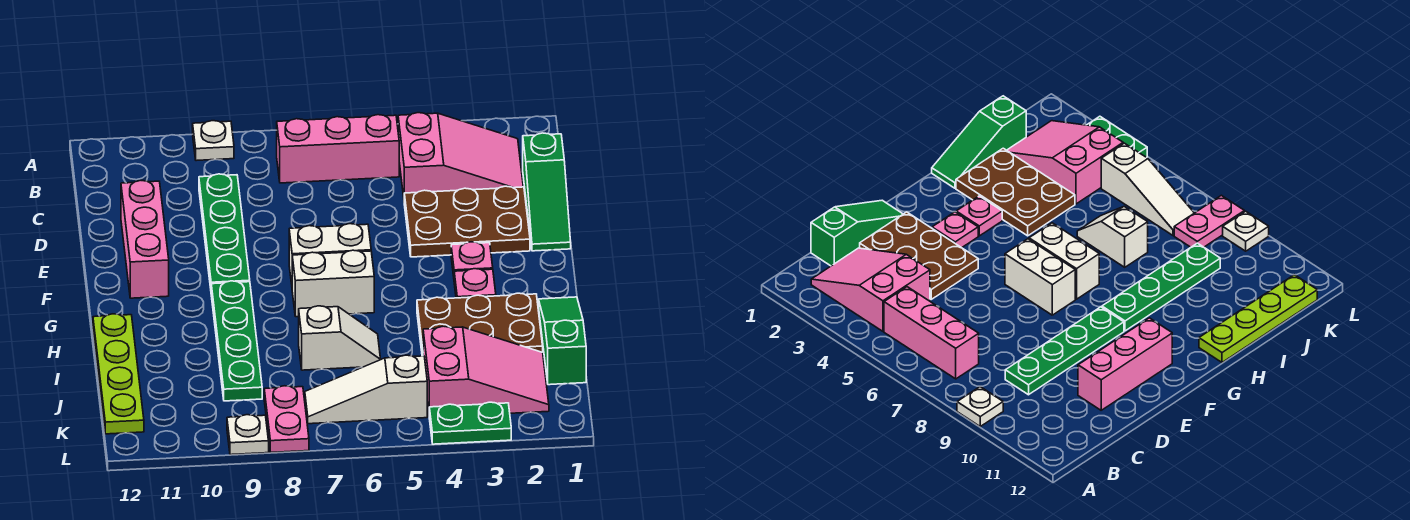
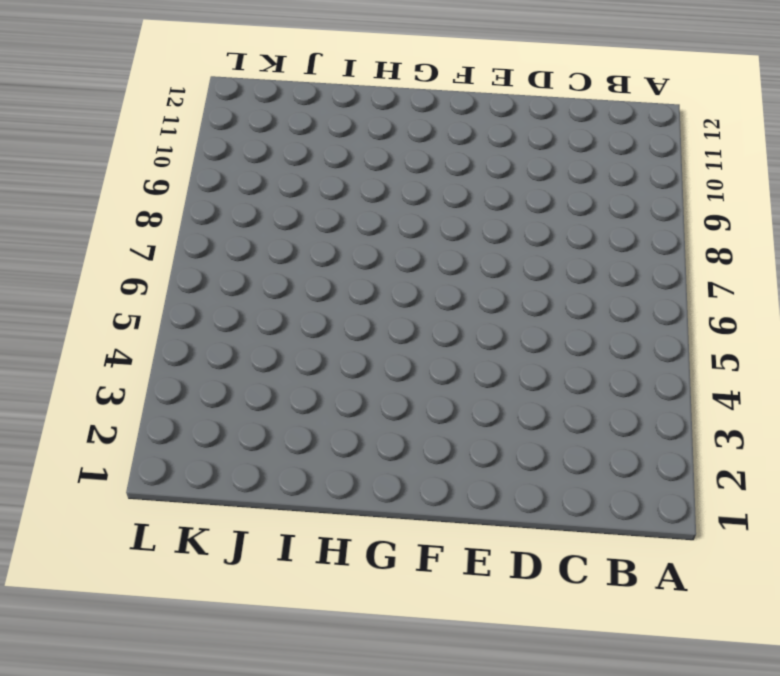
none -> white plate A9 level 1
none -> pink slope B2:C4 level 1 top 4
none -> pink brick B5:B7 level 1

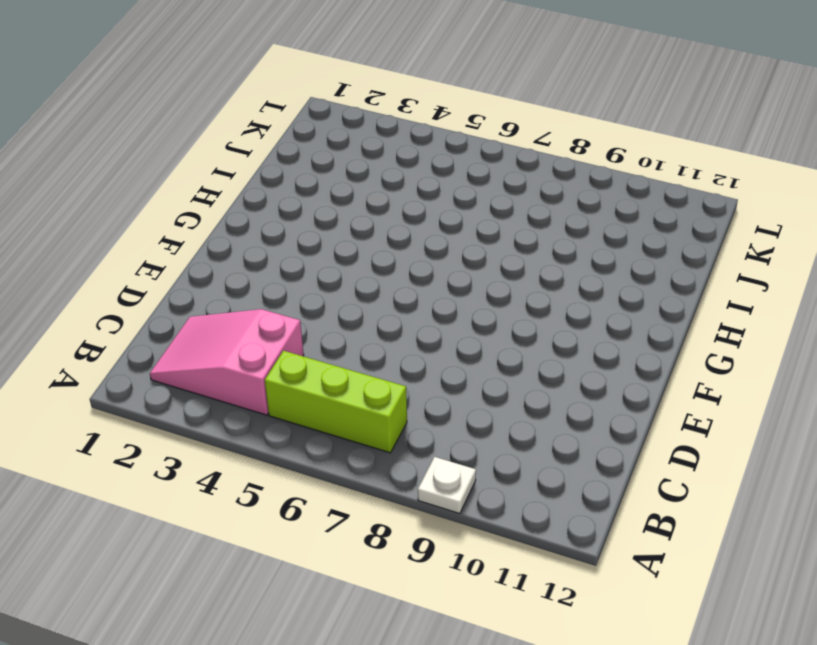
lime brick B5:B7 level 1 -> pink brick B5:B7 level 1
none -> green slope C1:E1 level 1 top C
none -> green plate C9:F9 level 1
none -> brown plate D2:E4 level 1

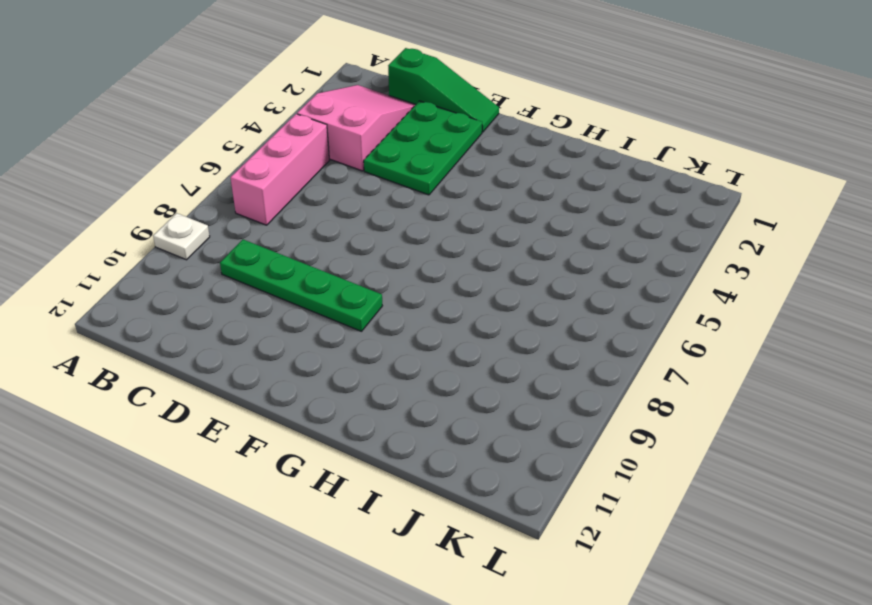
green plate D2:E4 level 1 -> brown plate D2:E4 level 1
none -> pink brick D11:F11 level 1
none -> pink plate F3 level 1
none -> white brick F6:F7 level 1

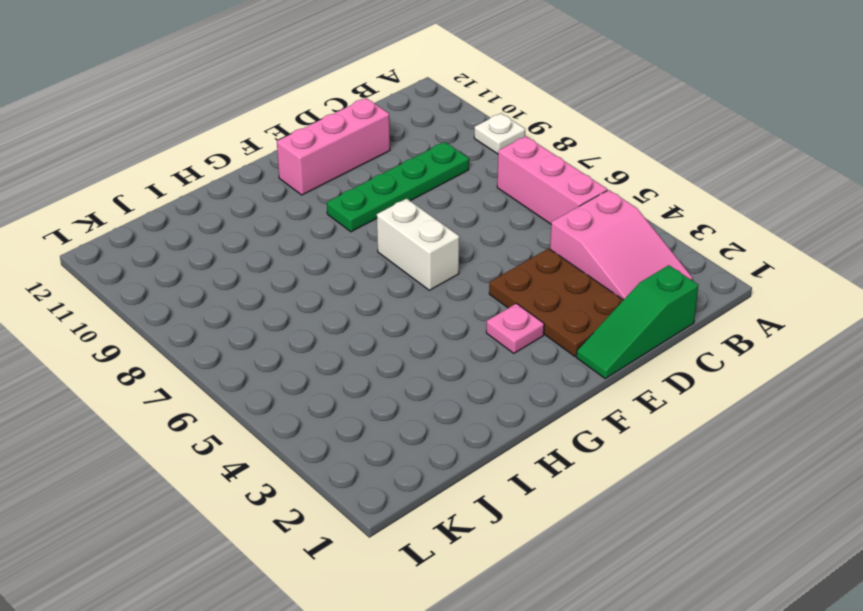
none -> pink plate G3 level 1
none -> white brick G6:G7 level 1
none -> green plate G9:J9 level 1

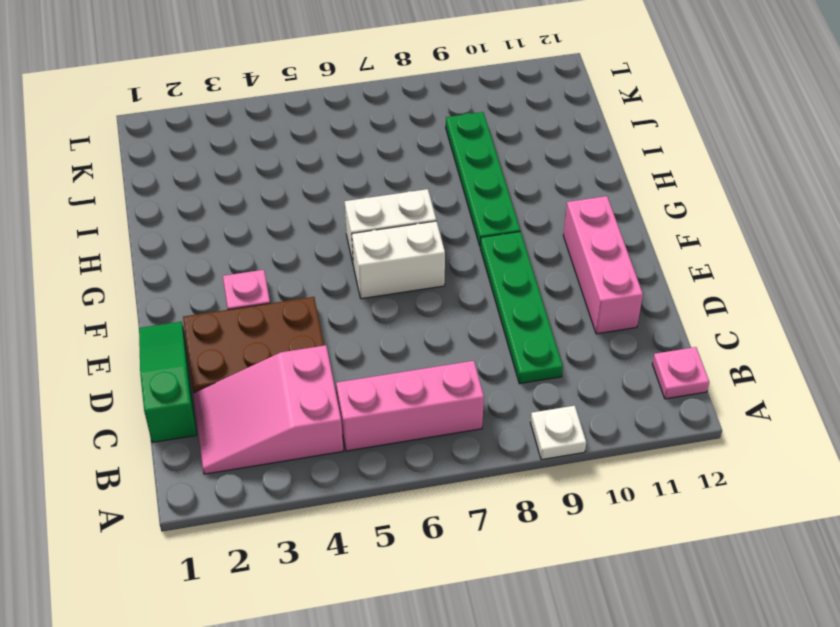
pink plate B12 level 1 -> pink plate G3 level 1
none -> green slope H1:J1 level 1 top J
none -> brown plate H2:I4 level 1
none -> lime plate H12:K12 level 1

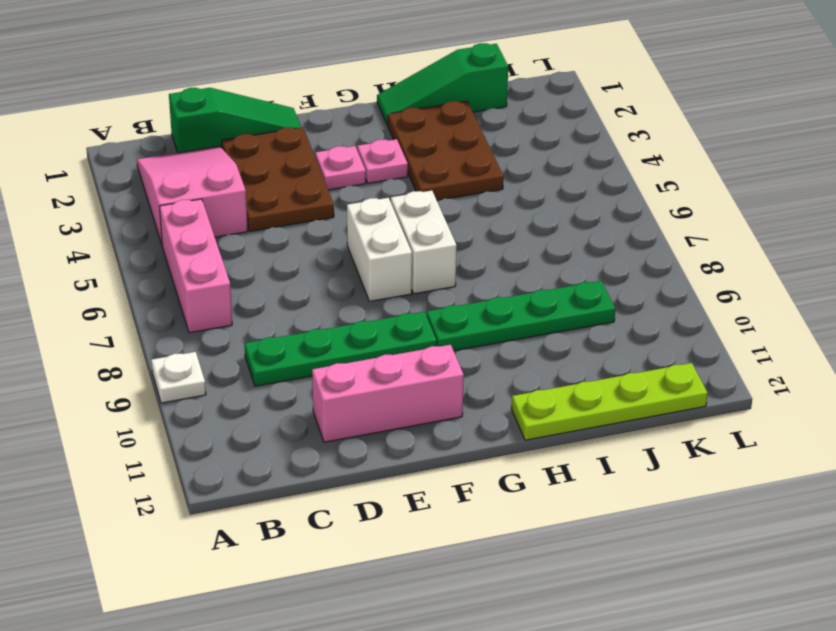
none -> white slope I6:I7 level 1 top 7
none -> pink slope J2:K4 level 1 top 4
none -> white slope K5:K7 level 1 top 5

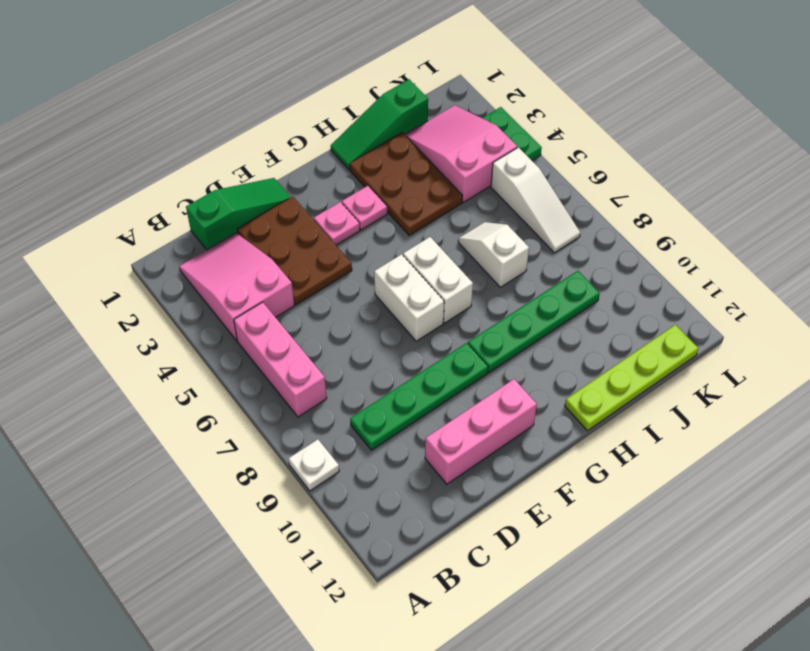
none -> pink plate K8:L8 level 1
none -> white plate L9 level 1

